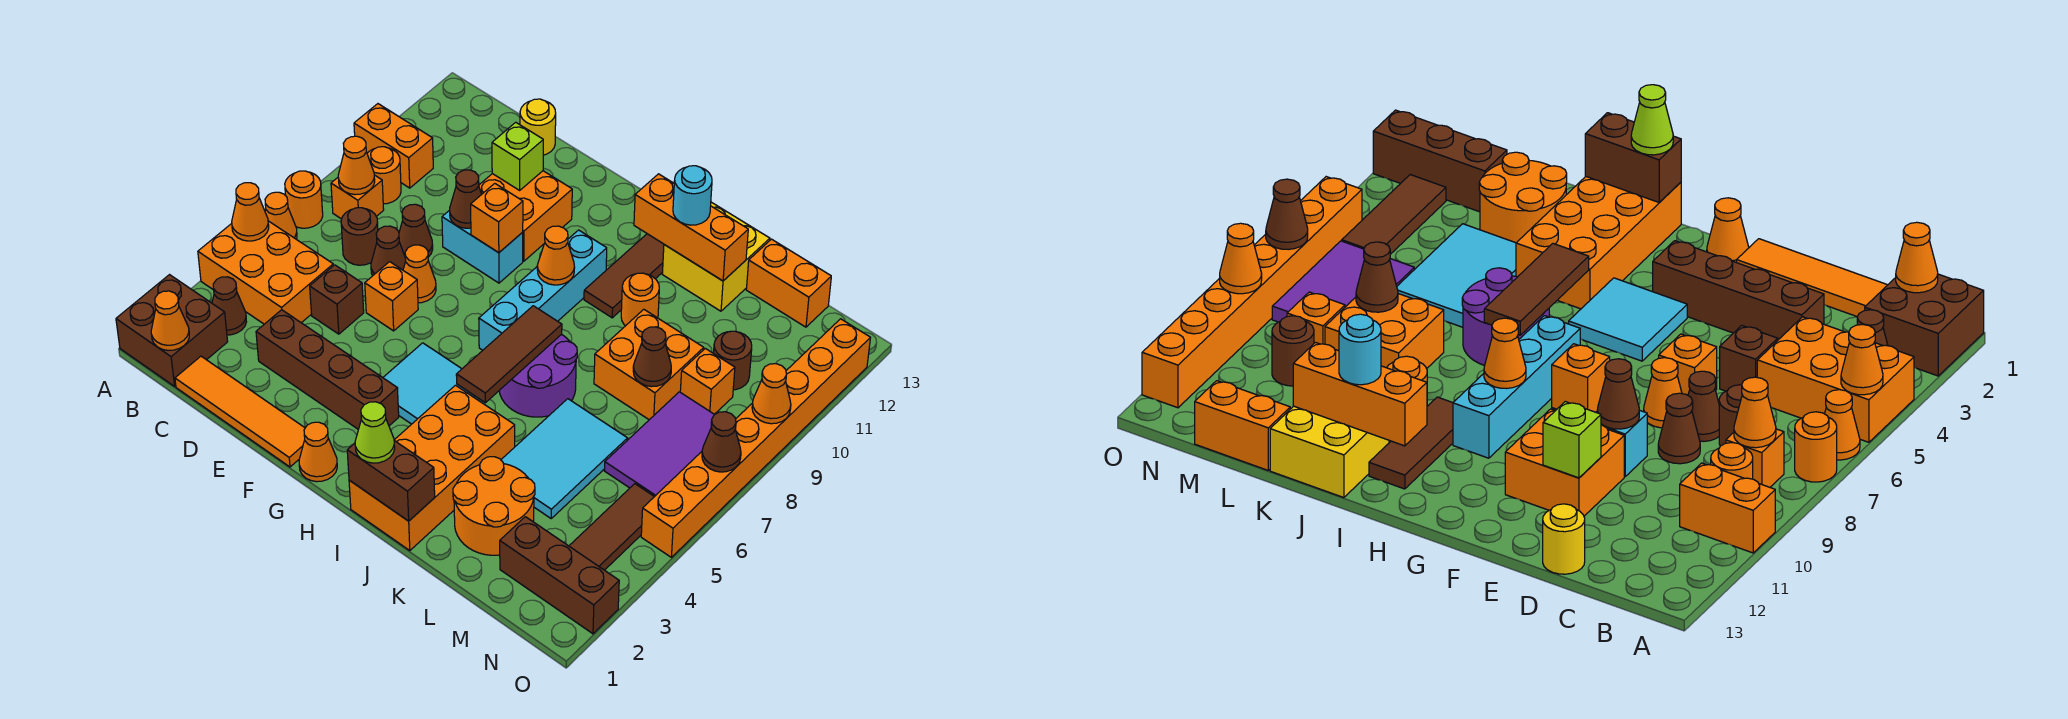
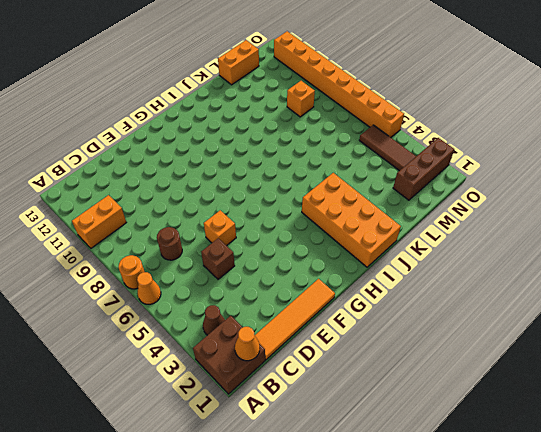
none -> orange brick A4:C5 level 1
none -> orange brick B8 level 1
none -> orange round brick B9 level 1
none -> brown brick D3:G3 level 1

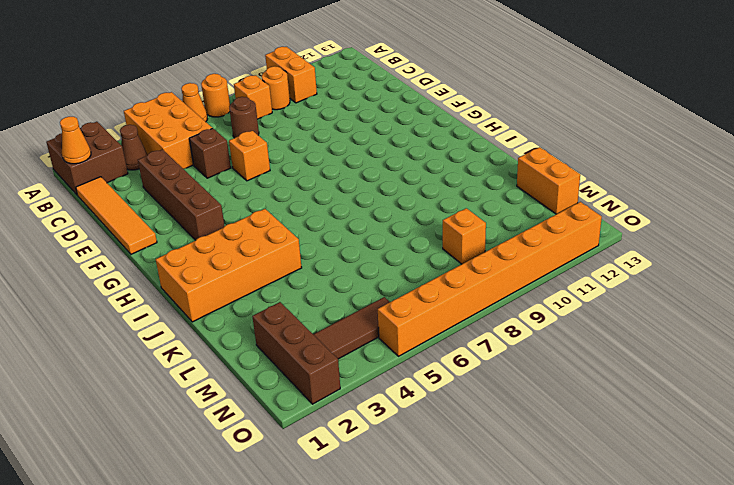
none -> brown cone D7 level 1
none -> brown cone D8 level 1
none -> yellow round brick D13 level 1
none -> orange cone E7 level 1

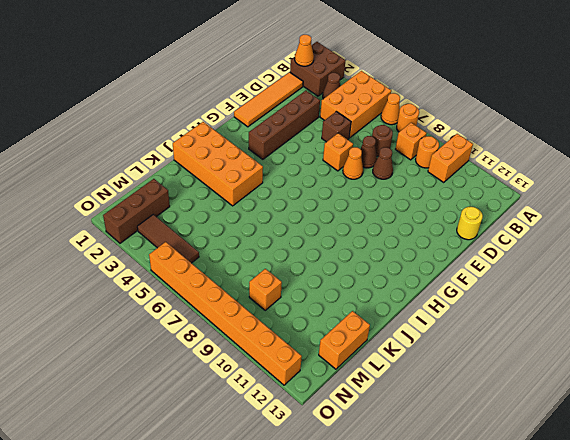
none -> cyan brick E9:F9 level 1
none -> orange brick E10:F11 level 1
none -> orange cone G1 level 1
none -> cyan tile G4:H5 level 1

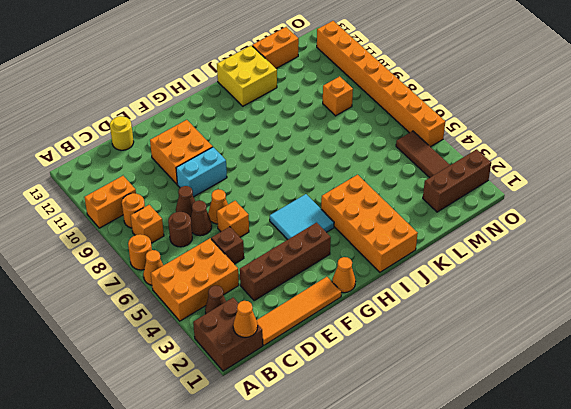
none -> cyan brick H7:H10 level 1
none -> purple round brick I6:J7 level 1
none -> brown tile I10:I12 level 1
none -> orange round brick J10 level 1

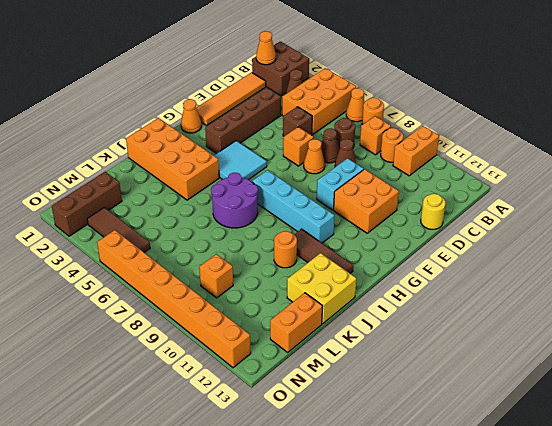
none -> orange round brick K2:L3 level 1
none -> cyan tile K4:L6 level 1
none -> orange brick K8:L9 level 1
none -> purple tile M6:N8 level 1

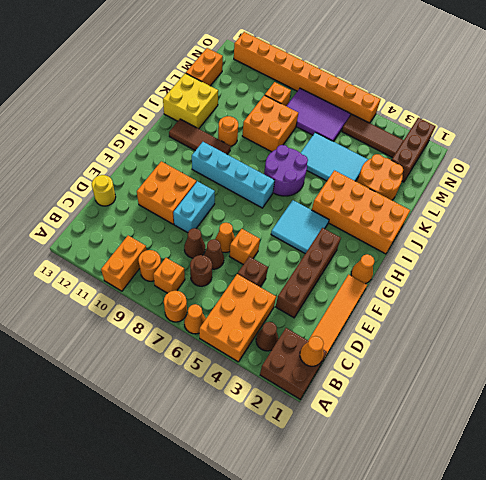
none -> brown round brick M10 level 1
none -> orange cone A5 level 2
none -> orange cone B8 level 2
none -> brown cone E9 level 2

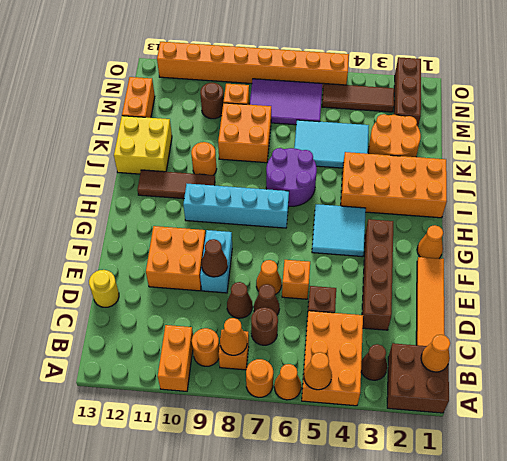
none -> lime brick E11 level 2
none -> orange brick F9 level 2
none -> orange cone H9 level 2
none -> brown brick I1:J1 level 2

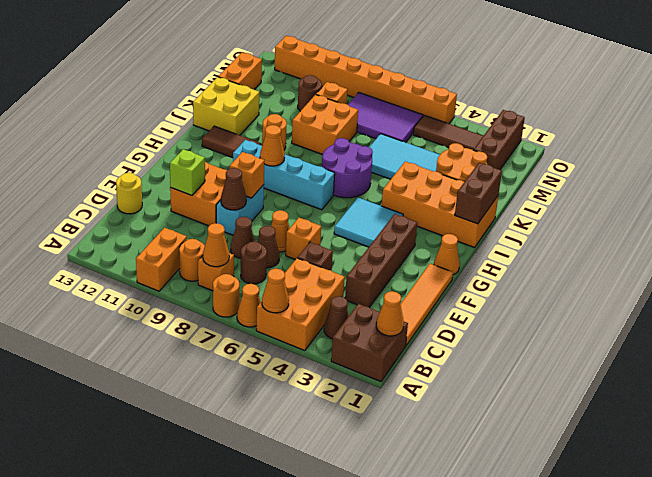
none -> brown tile I5:I7 level 2
none -> orange brick I12:K12 level 2
none -> brown cone L8 level 2
none -> brown cone O7 level 2

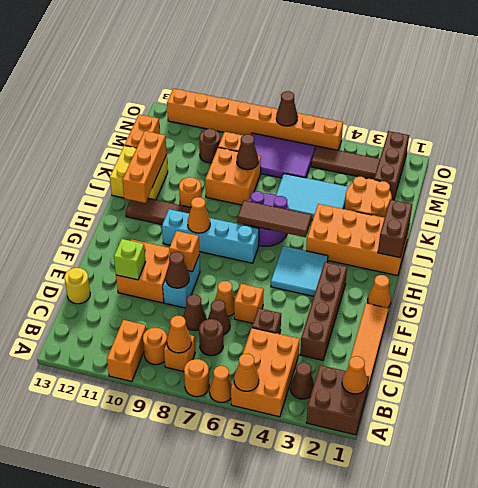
none -> orange cone O9 level 2
none -> lime cone I1 level 3
none -> cyan round brick J12 level 3

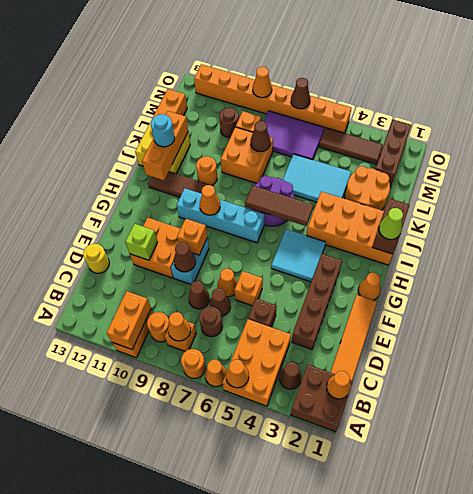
orange brick A10:B10 level 2 -> none

